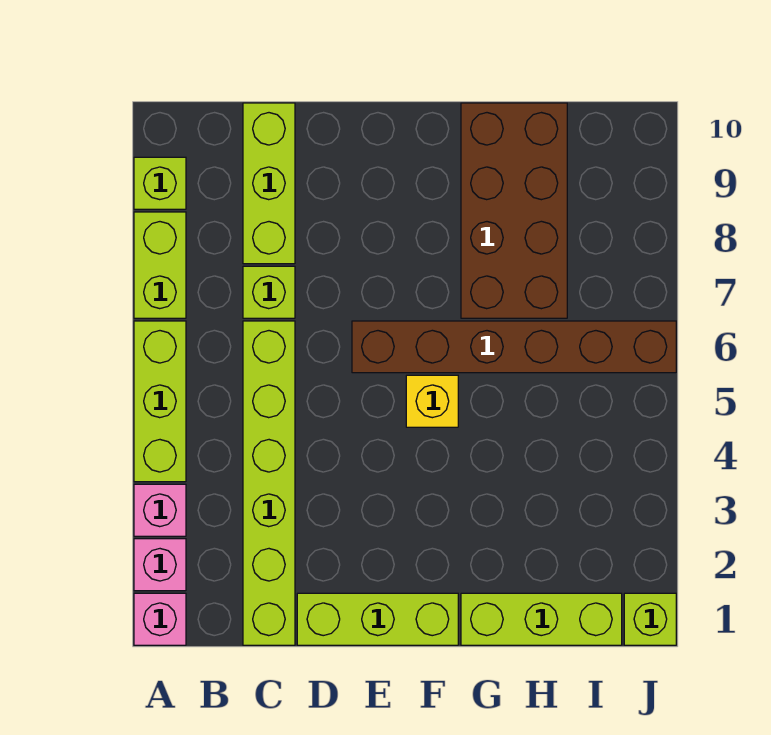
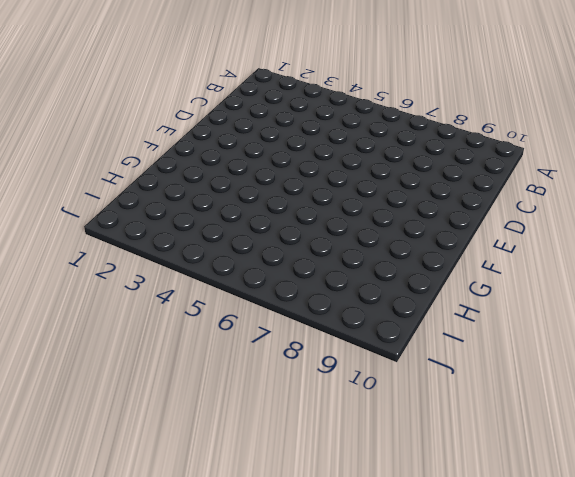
none -> pink brick A1 level 1
none -> pink brick A2 level 1
none -> pink brick A3 level 1

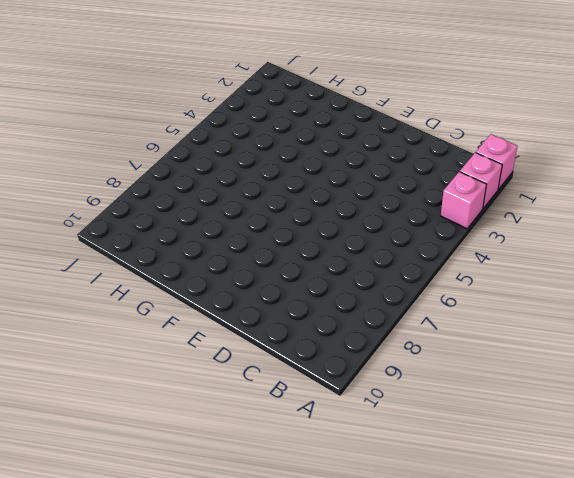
none -> lime brick A4:A6 level 1
none -> lime brick A7:A8 level 1
none -> lime brick A9 level 1

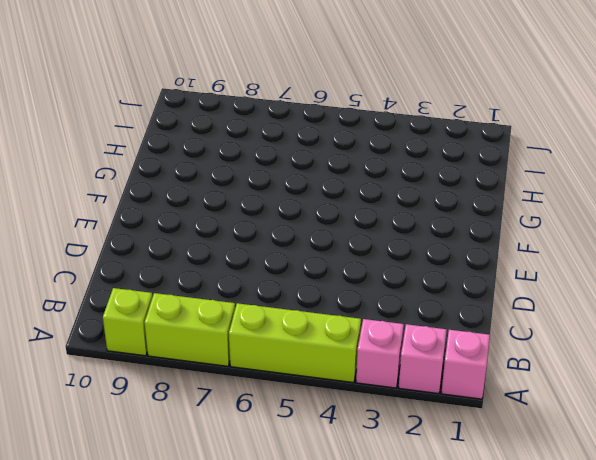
none -> lime brick C1:C6 level 1
none -> lime brick C7 level 1
none -> lime brick C8:C10 level 1

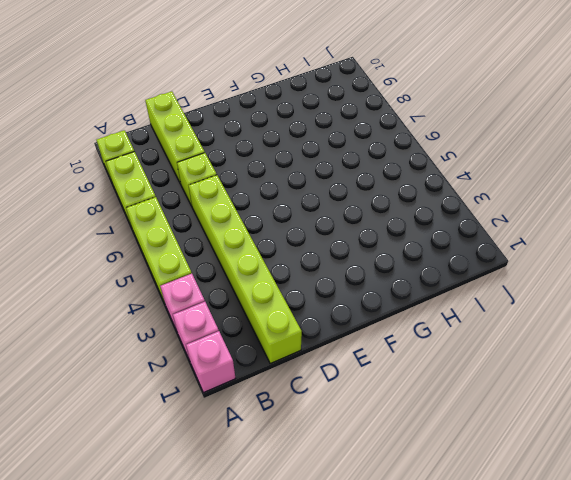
none -> lime brick D1:F1 level 1
none -> brown brick E6:J6 level 1
none -> yellow brick F5 level 1

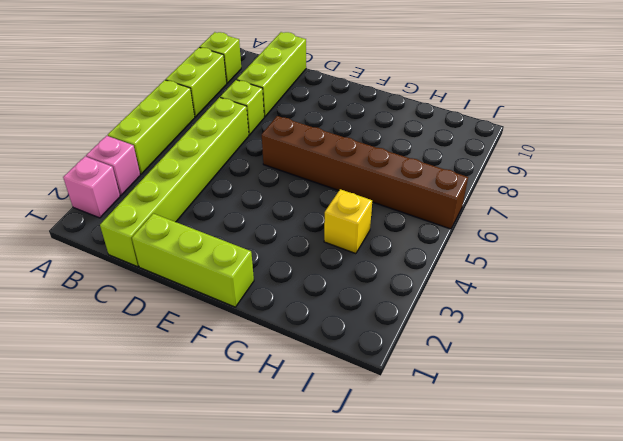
yellow brick H4 level 1 -> yellow brick F5 level 1
none -> pink brick A1 level 1
none -> lime brick G1:I1 level 1
none -> brown brick G7:H10 level 1

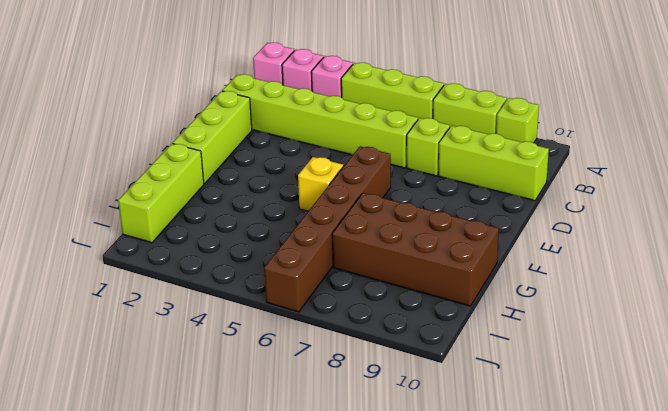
none -> lime brick J1 level 1

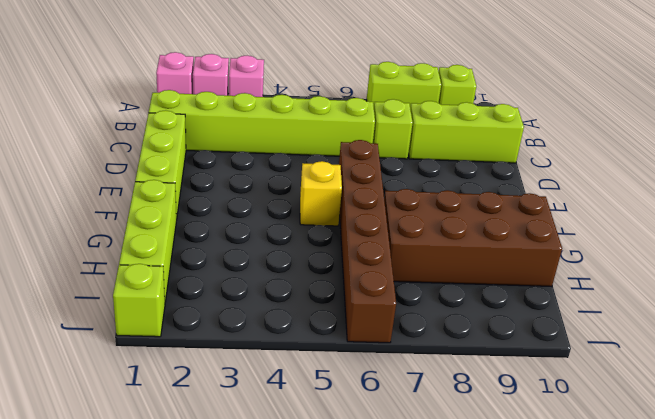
none -> lime brick A4:A6 level 1

